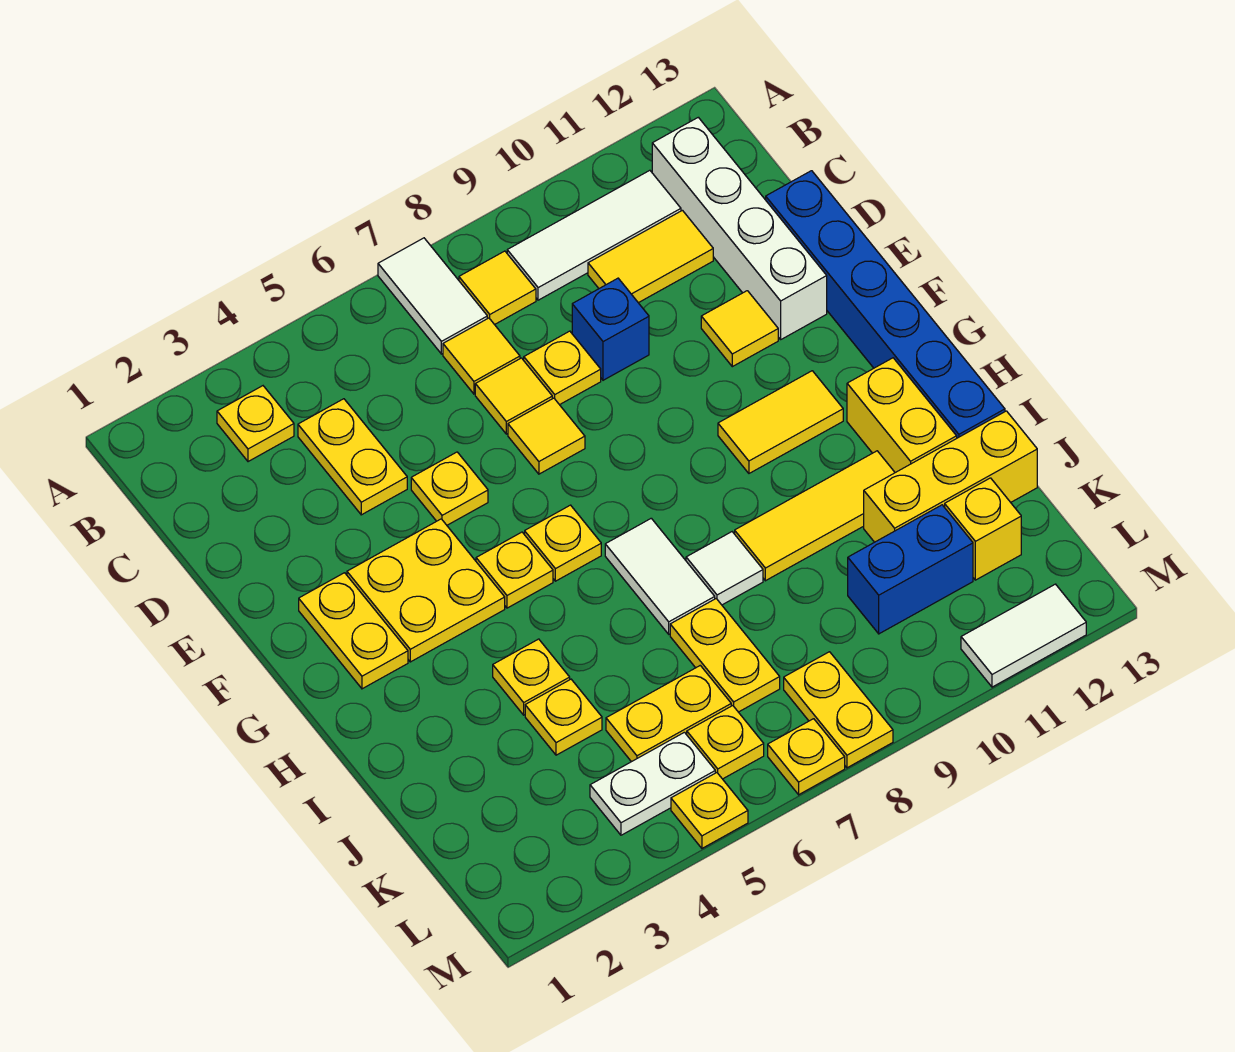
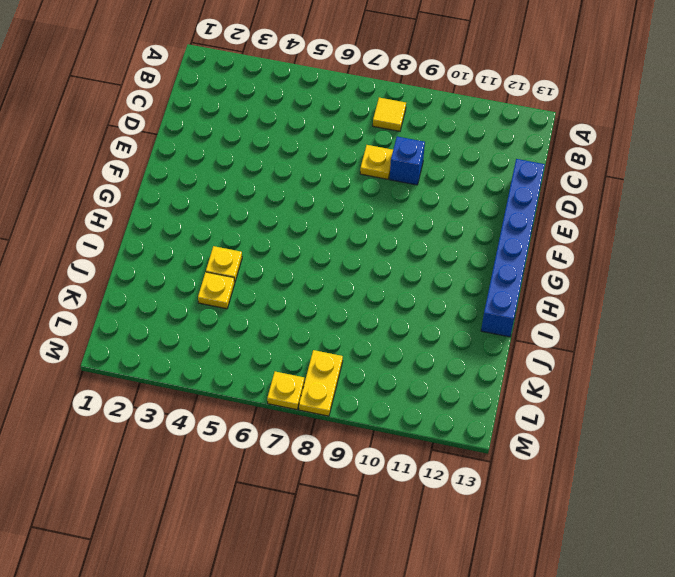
none -> white tile A7:B7 level 1
none -> yellow plate B3 level 1
none -> white tile B9:B11 level 1
none -> white brick B12:E12 level 1

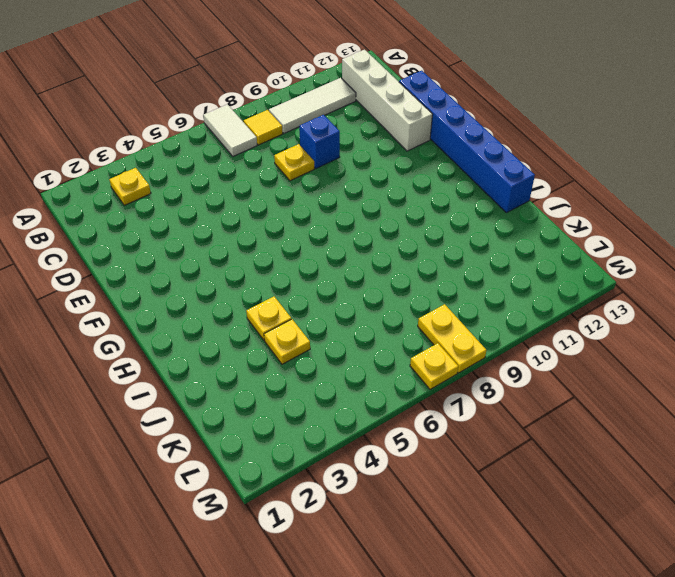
none -> yellow plate C4:D4 level 1
none -> yellow tile C7 level 1
none -> yellow tile C10:C11 level 1
none -> yellow tile D7 level 1

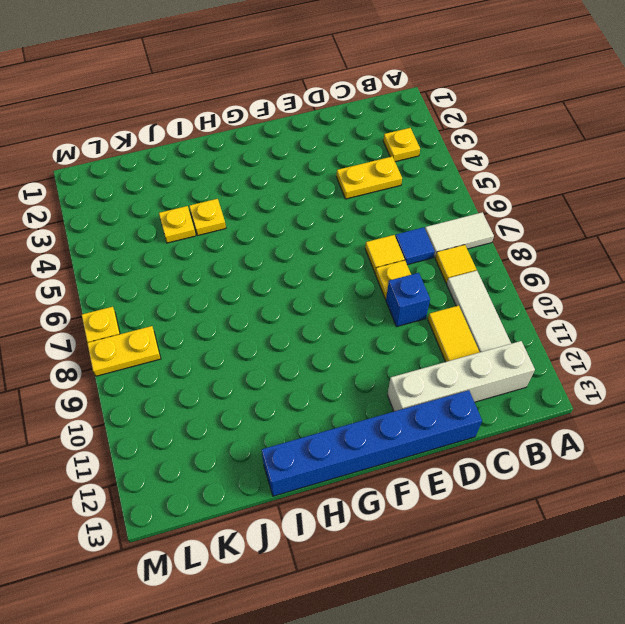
blue tile C7 level 1 -> yellow tile C7 level 1
none -> yellow plate E5 level 1
none -> yellow tile E7 level 1
none -> yellow tile E11 level 1
none -> yellow plate F2:G2 level 1

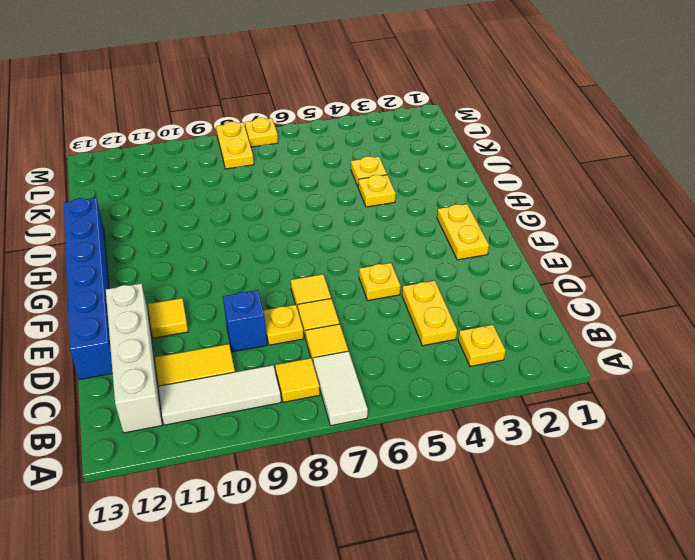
none -> yellow plate F3:G4 level 1
none -> yellow plate G5 level 1
none -> yellow plate G6 level 1
none -> yellow tile G10:G11 level 1

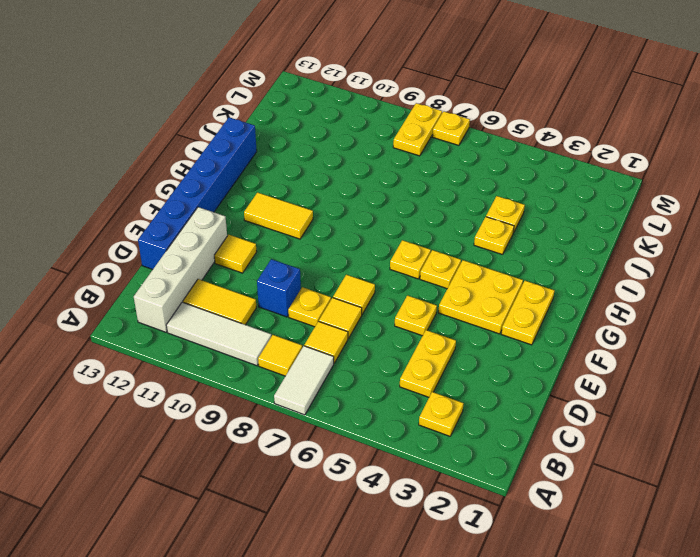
none -> white tile H7:I7 level 1
none -> yellow brick H12:I12 level 1
none -> white tile I8 level 1
none -> yellow tile I9:I11 level 1

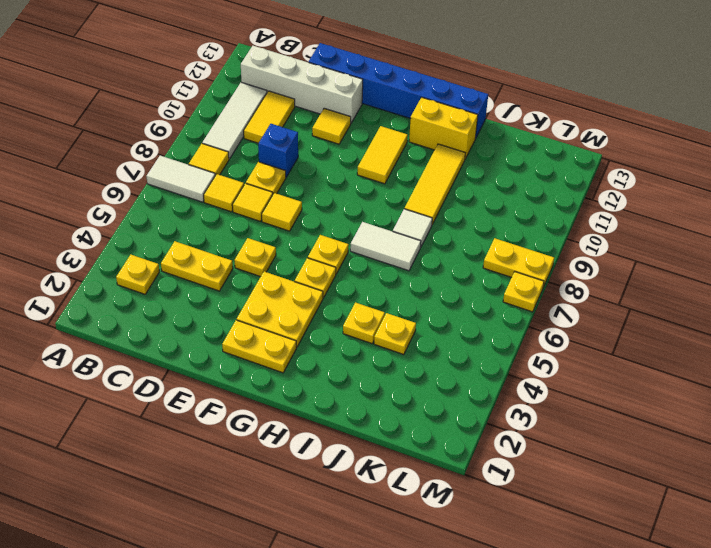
none -> yellow plate J7:K7 level 1
none -> yellow brick J11:J13 level 1
none -> yellow plate K5:K6 level 1
none -> blue brick K10:K11 level 1

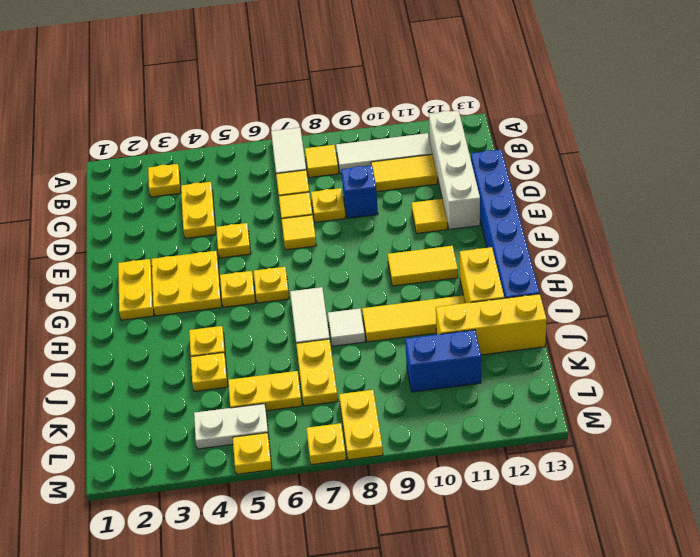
none -> yellow brick K12 level 1
none -> yellow plate L6 level 1
none -> white tile M11:M12 level 1

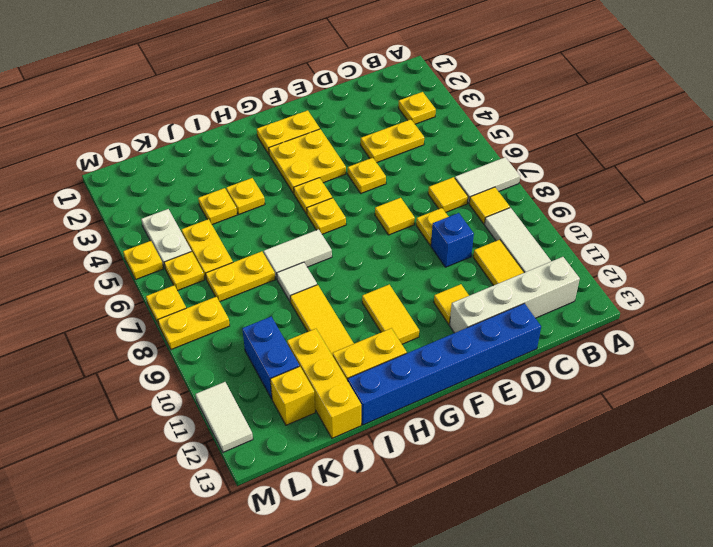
none -> yellow tile D7 level 1

